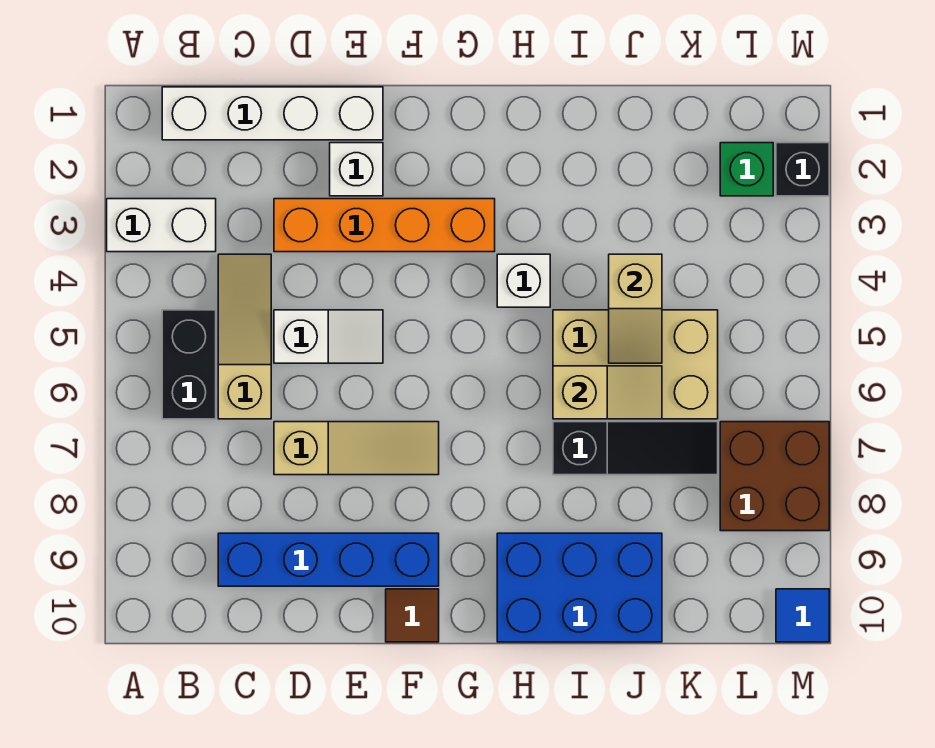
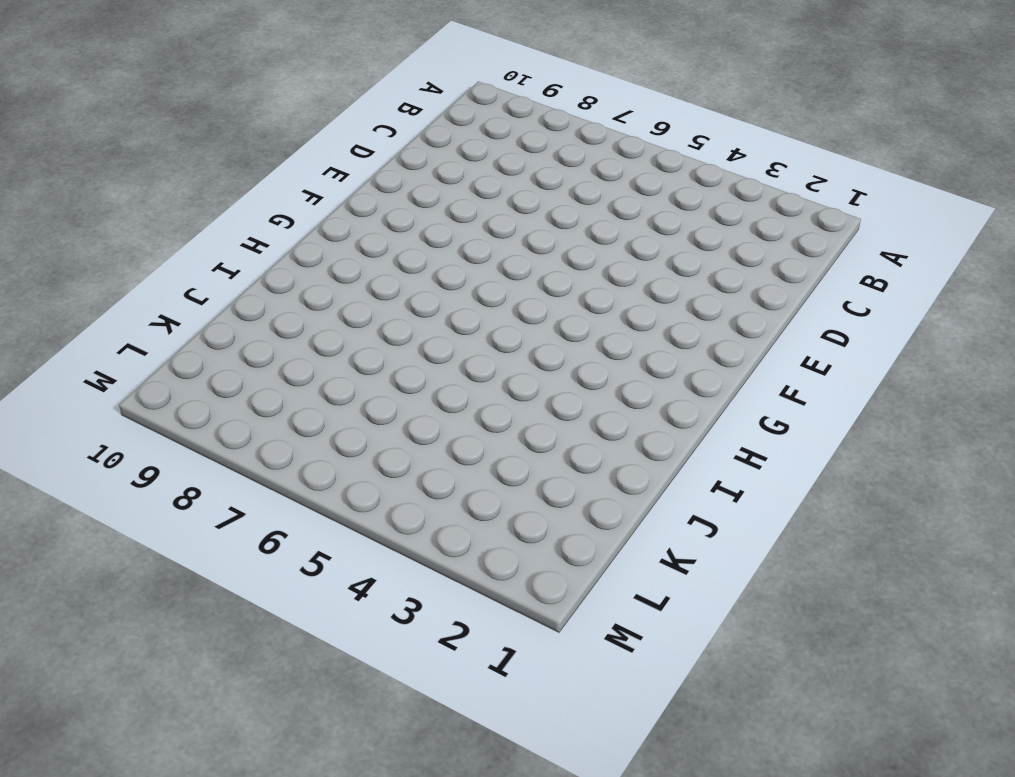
none -> white brick A3:B3 level 1
none -> white brick B1:E1 level 1
none -> black brick B5:B6 level 1

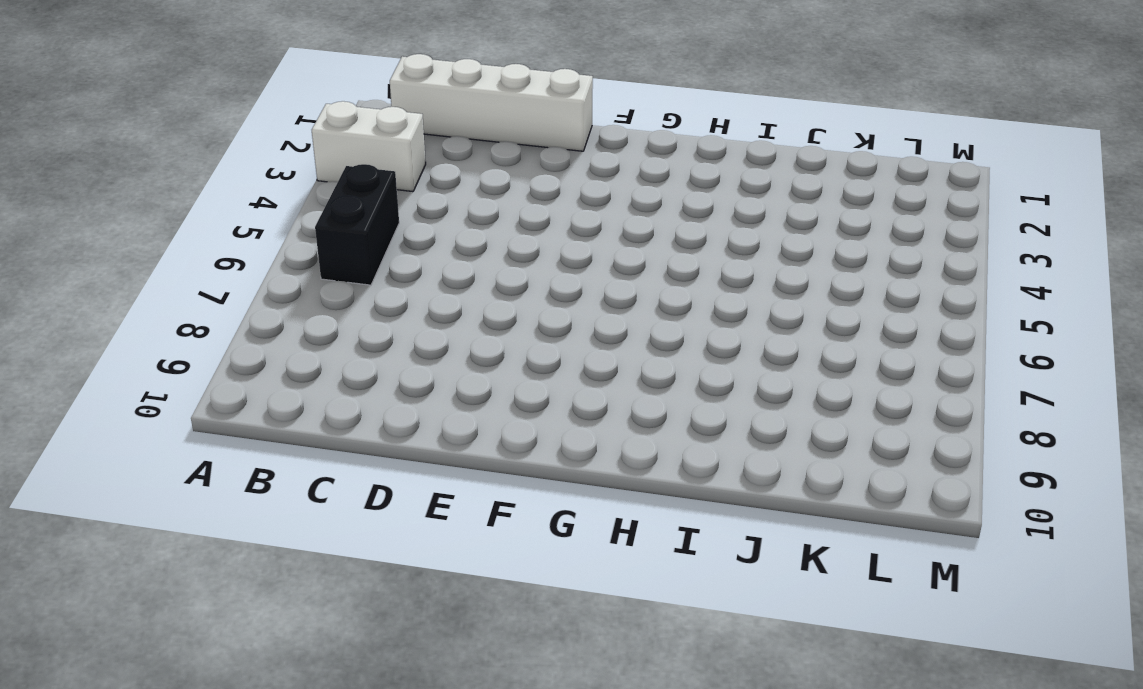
none -> tan slope C4:C6 level 1 top 6
none -> blue brick C9:F9 level 1
none -> orange brick D3:G3 level 1

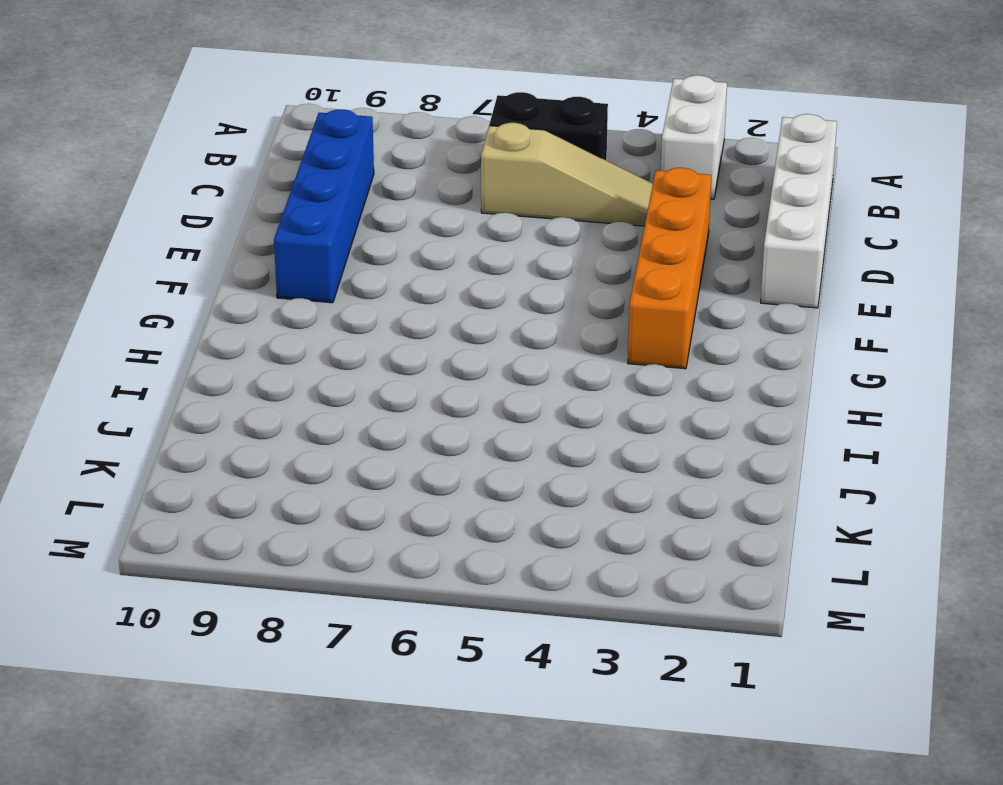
none -> white slope D5:E5 level 1 top D
none -> tan slope D7:F7 level 1 top D
none -> white brick E2 level 1

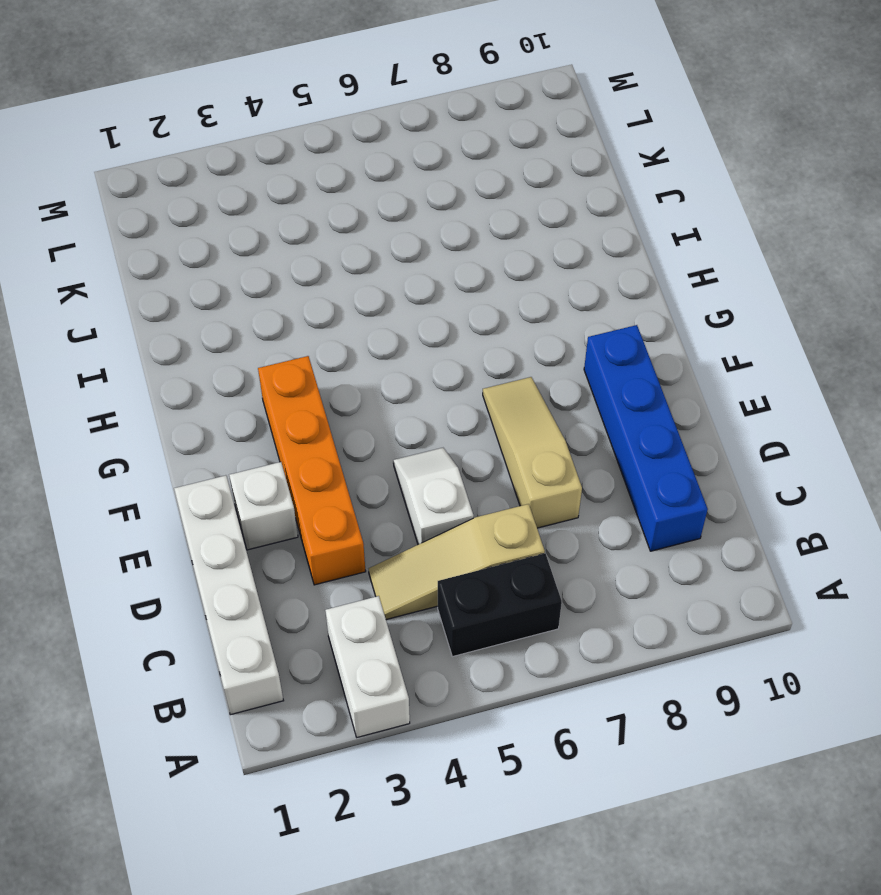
none -> brown tile F10 level 1
none -> white brick H4 level 1
none -> blue brick H9:J10 level 1

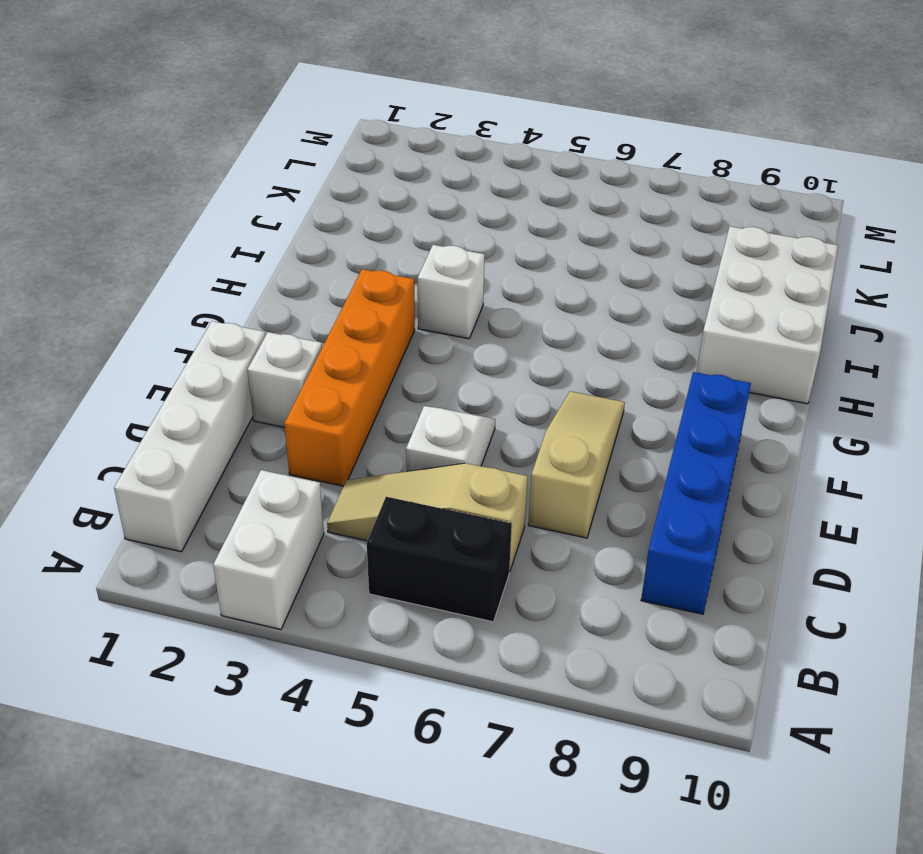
white brick H9:J10 level 1 -> blue brick H9:J10 level 1
none -> brown tile F10 level 1
none -> tan brick I5:K6 level 1
none -> black slope I7:K7 level 1 top I

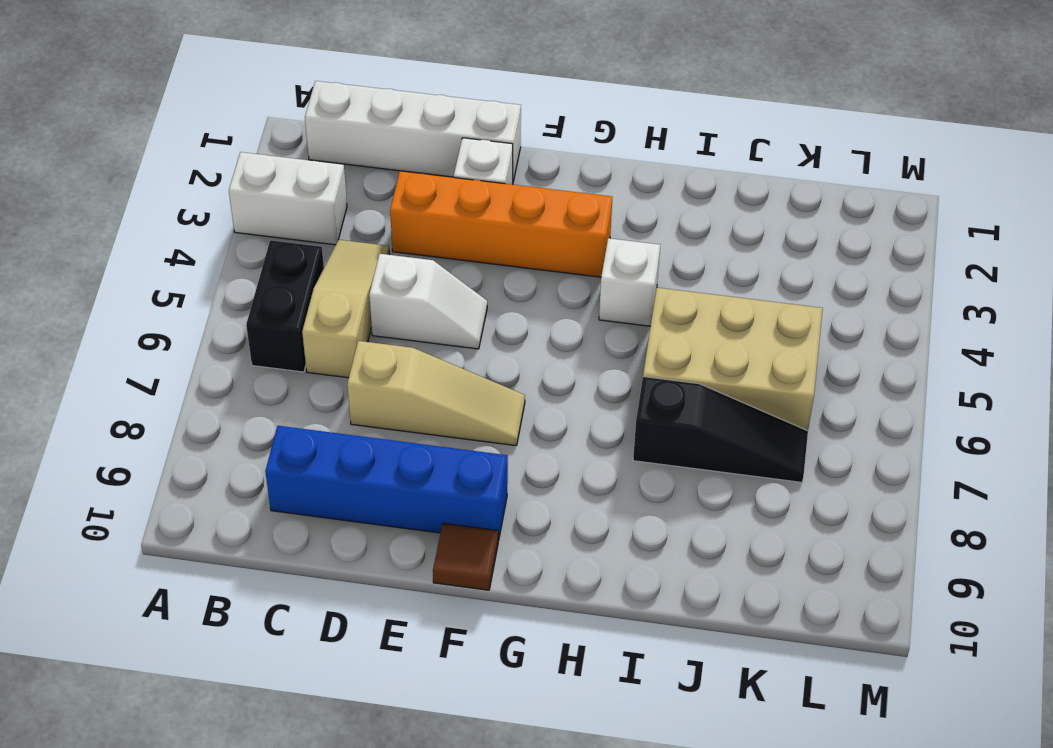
none -> blue brick H9:J10 level 1
none -> green brick L2 level 1
none -> brown brick L7:M8 level 1

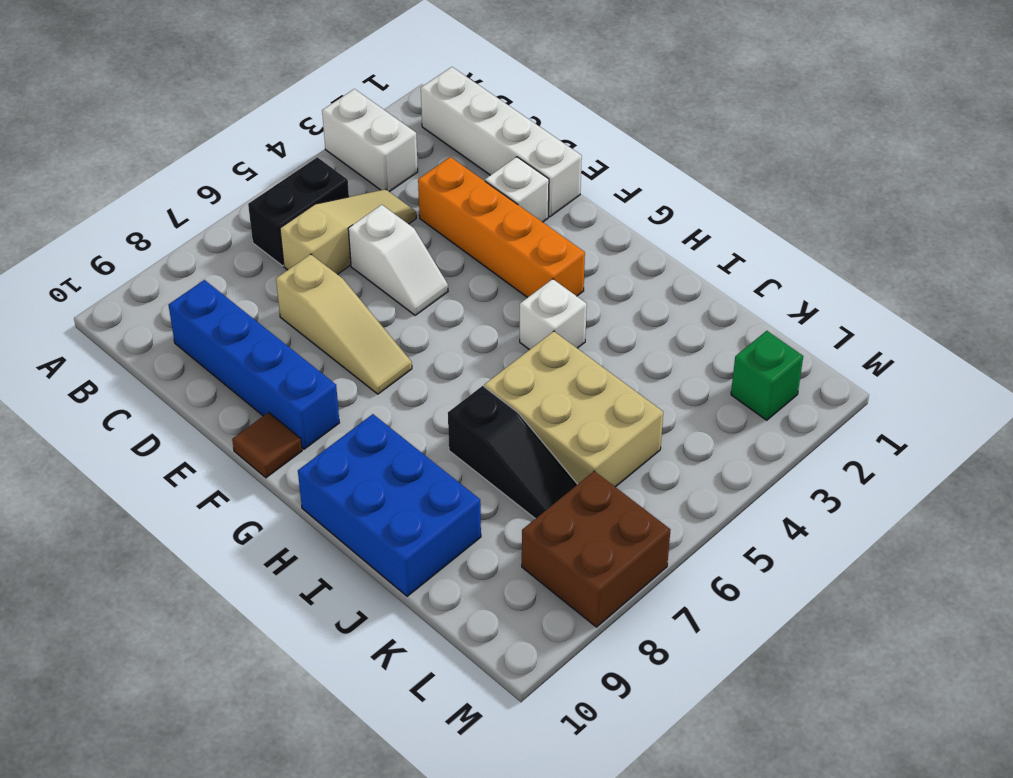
none -> black brick M2 level 1
none -> blue tile M10 level 1
none -> tan slope I6:J6 level 2 top I

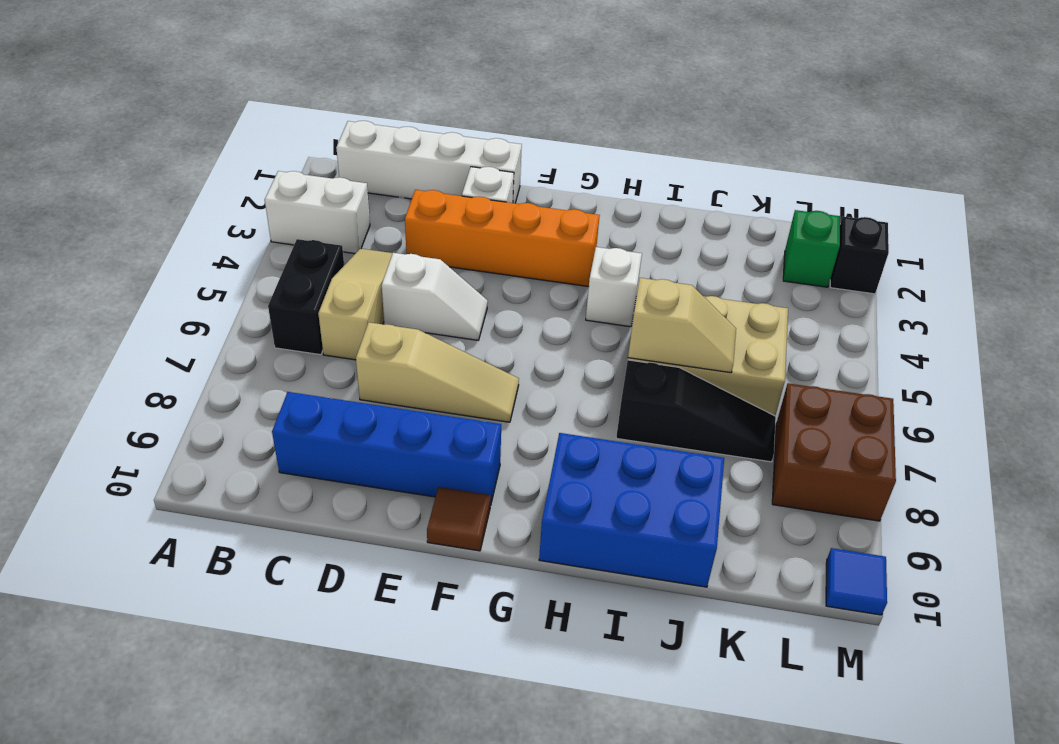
none -> tan slope J4:J5 level 2 top 4

